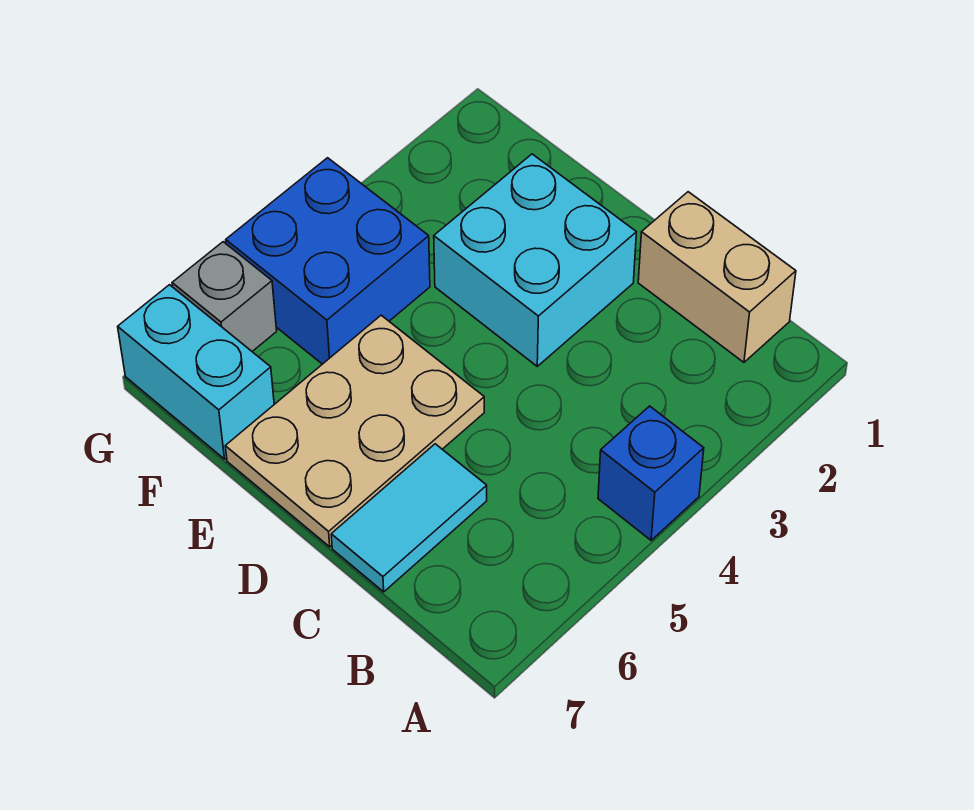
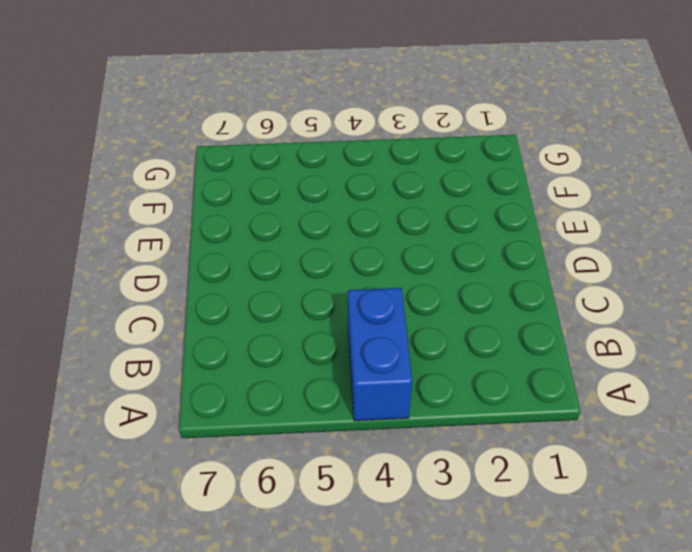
blue brick A4:B4 level 1 -> blue brick A4 level 1
none -> tan brick B1:C1 level 1
none -> cyan tile C6:C7 level 1

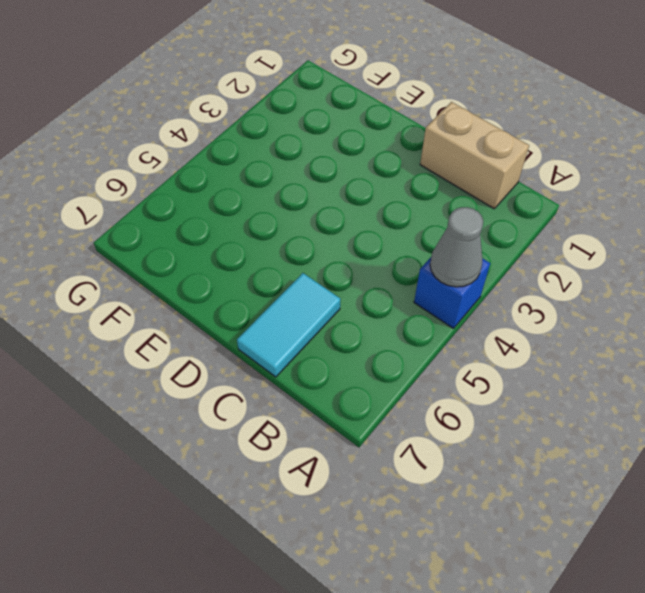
grey cone A4 level 2 -> none
none -> cyan brick D2:E3 level 1
none -> tan plate D5:E7 level 1

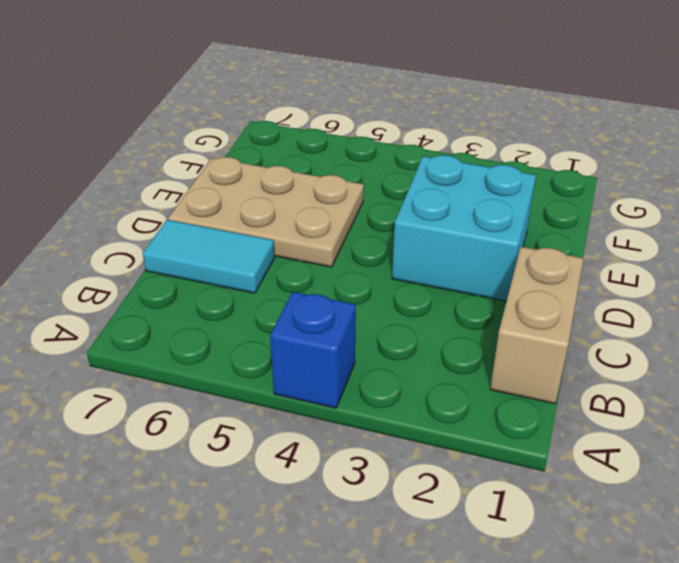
none -> blue brick F4:G5 level 1
none -> cyan brick F7:G7 level 1

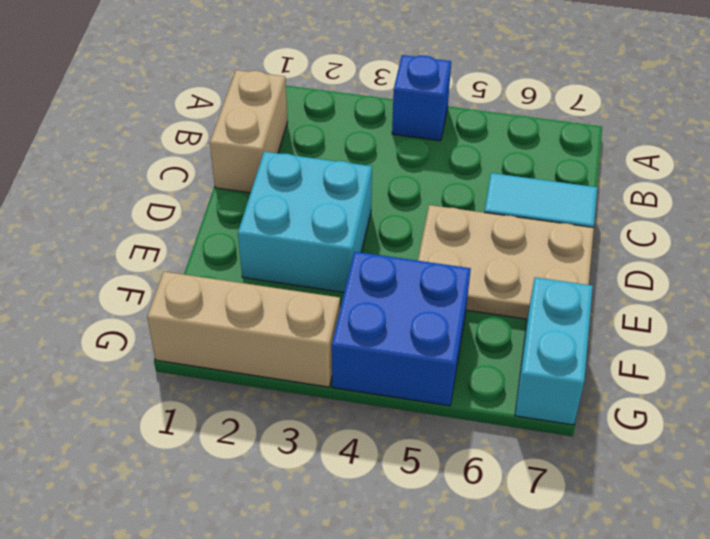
tan brick G1:G3 level 1 -> none
none -> grey brick G6 level 1

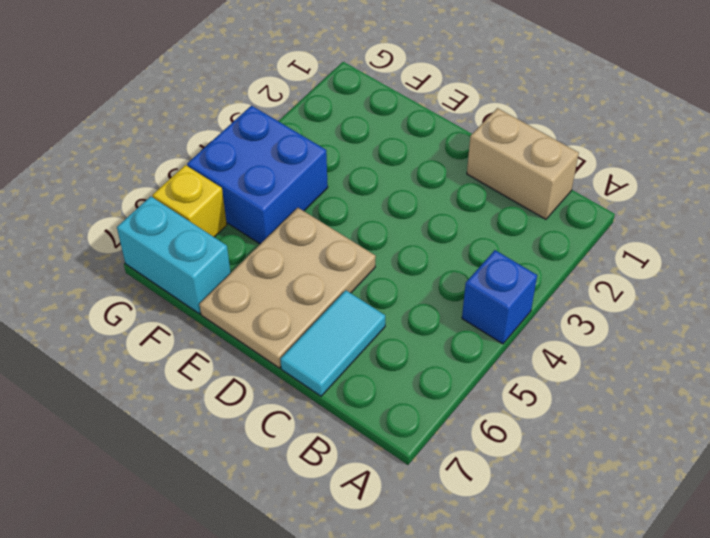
yellow brick G6 level 1 -> grey brick G6 level 1
none -> cyan brick D2:E3 level 1

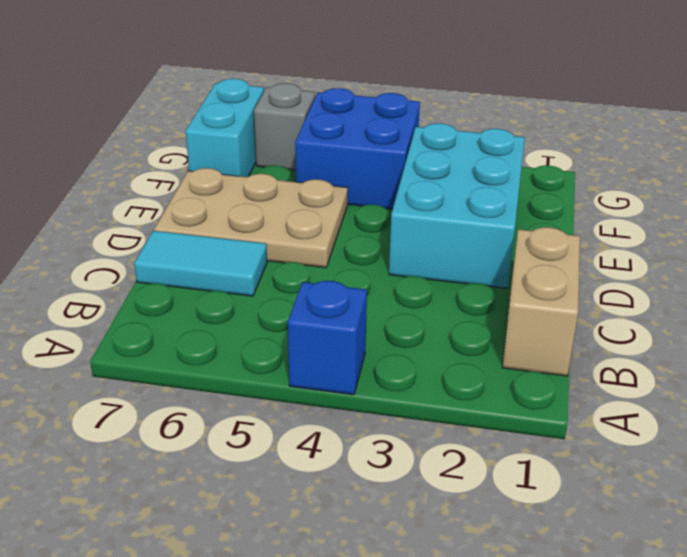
cyan brick D2:F3 level 1 -> cyan brick D2:E3 level 1

